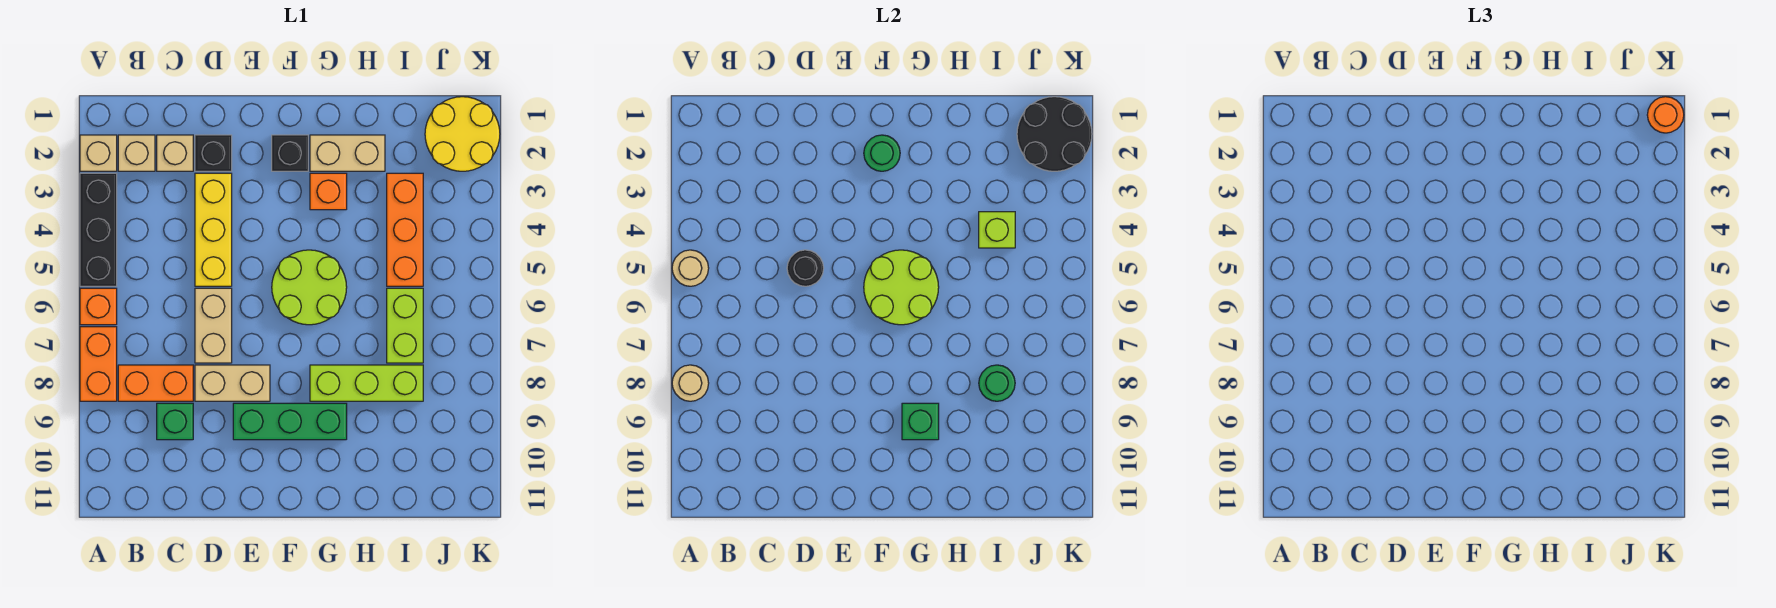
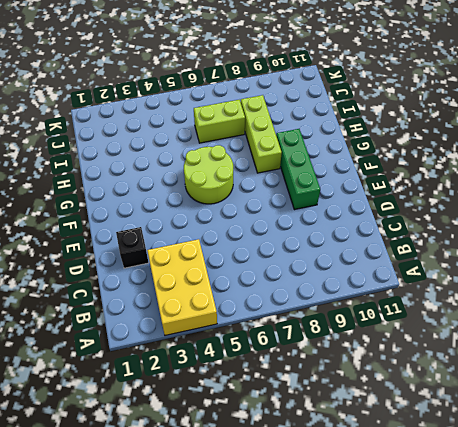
yellow brick A3:C4 level 1 -> black brick A3:A5 level 1
none -> tan brick A2 level 1
none -> orange brick A6 level 1
none -> orange brick A7:A8 level 1
none -> tan brick B2 level 1

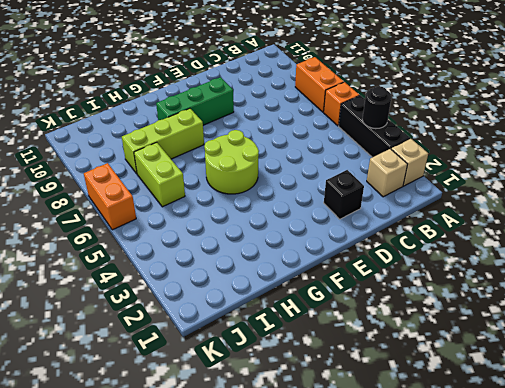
black round brick A4 level 2 -> black round brick D5 level 2
orange brick K6:K7 level 1 -> orange brick B8:C8 level 1
none -> tan brick C2 level 1
none -> green brick C9 level 1
none -> yellow brick D3:D5 level 1
none -> tan brick D6:D7 level 1

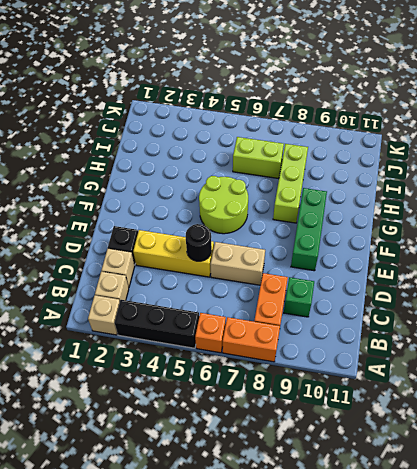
none -> tan brick D8:E8 level 1
none -> black brick F2 level 1
none -> tan brick G2:H2 level 1
none -> orange brick G3 level 1

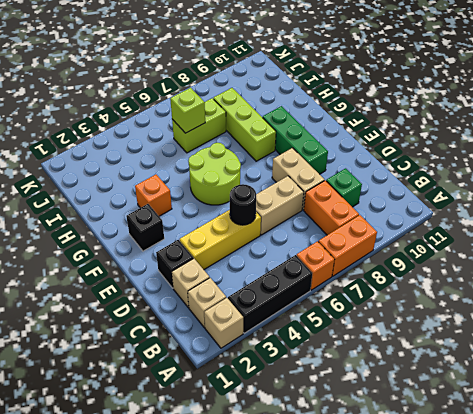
lime brick I6 level 2 -> lime brick I4 level 2
none -> tan brick G2:H2 level 1
none -> orange brick I3:I5 level 1
none -> yellow round brick J1:K2 level 1
none -> tan round brick A5 level 2

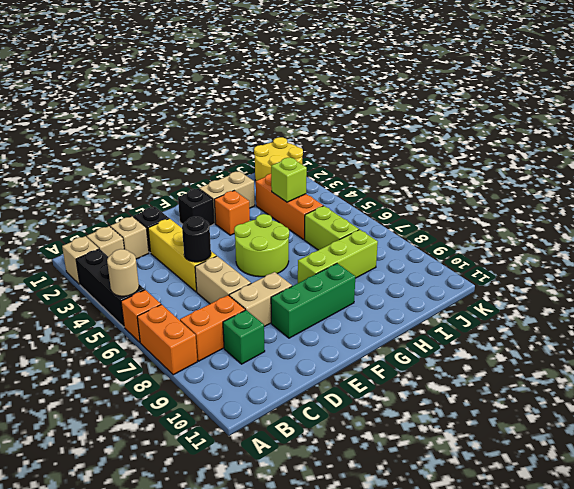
none -> tan round brick A8 level 2
none -> green round brick F2 level 2
none -> lime round brick F5:G6 level 2
none -> green brick G9 level 2

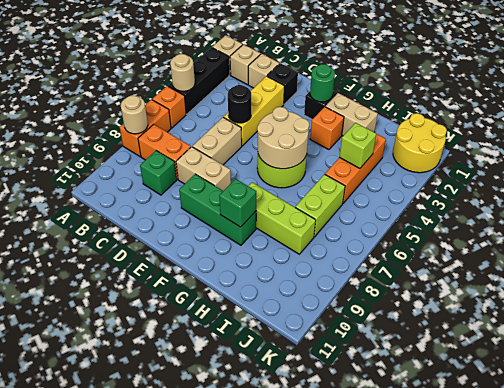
tan round brick F5:G6 level 2 -> lime round brick F5:G6 level 2
none -> green round brick I8 level 2
none -> black round brick J1:K2 level 2
none -> orange round brick K1 level 3

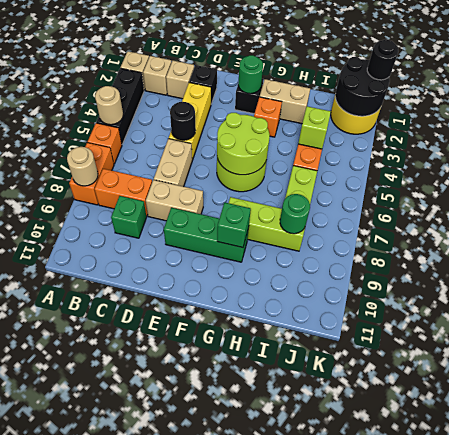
black round brick K1 level 3 -> orange round brick K1 level 3

